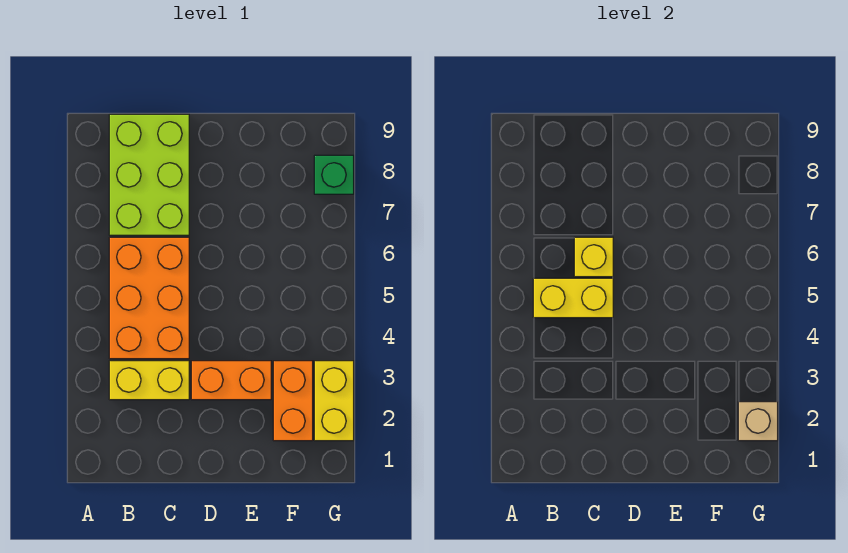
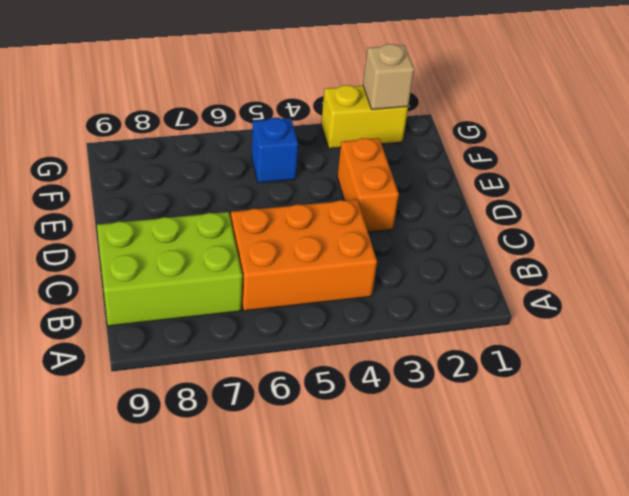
blue brick F5 level 1 -> none
none -> yellow brick B3:C3 level 1
none -> orange brick F2:F3 level 1

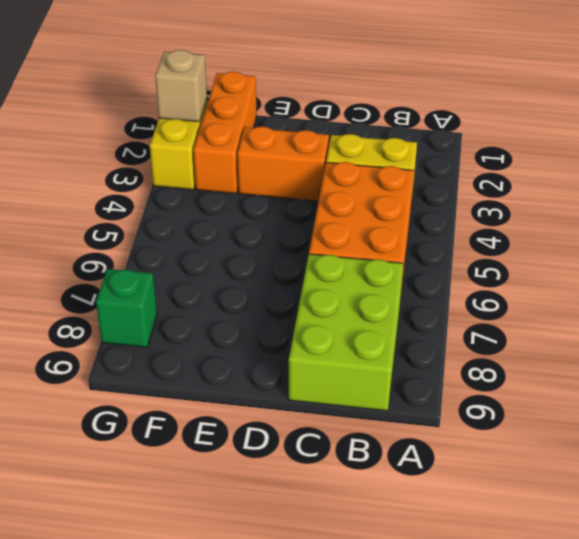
orange brick F1:F3 level 1 -> orange brick F2:F3 level 1
none -> yellow brick B5:C5 level 2
none -> yellow brick C6 level 2

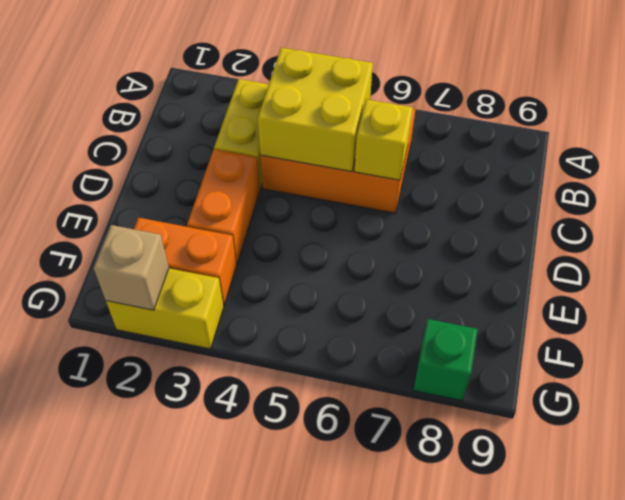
yellow brick B4:C5 level 2 -> yellow brick B5:C5 level 2
none -> lime brick B7:C9 level 1

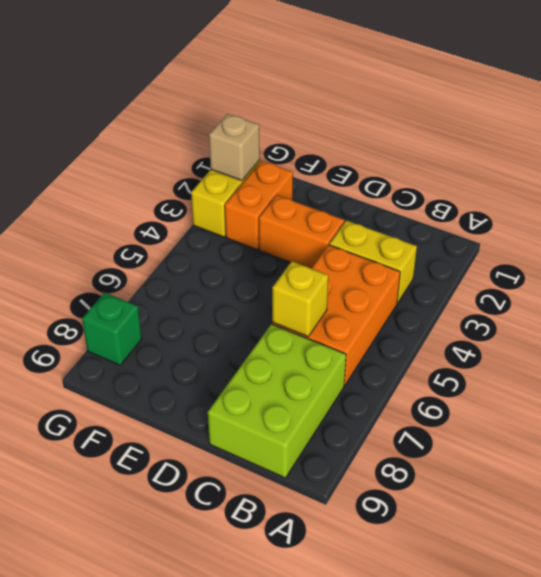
none -> yellow brick B5:C5 level 2

